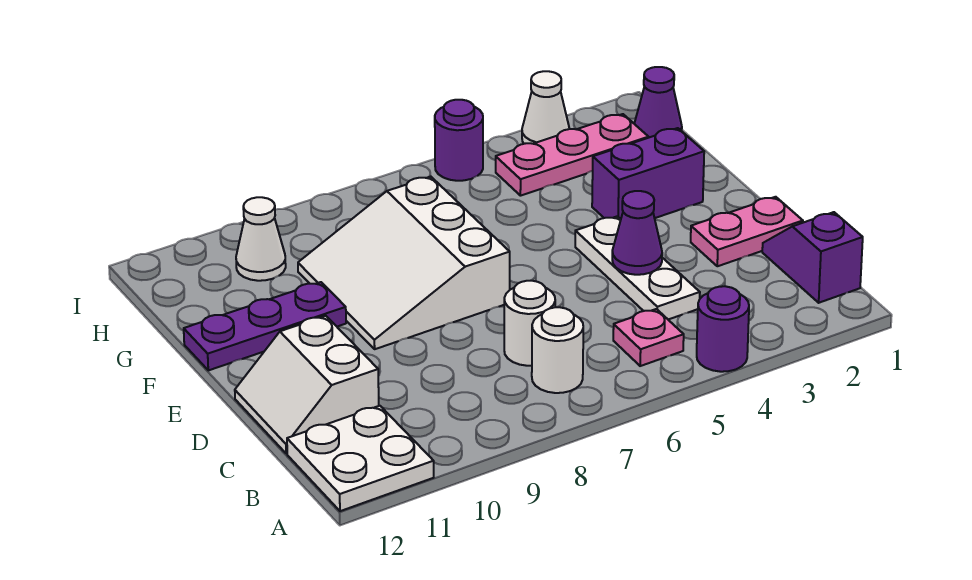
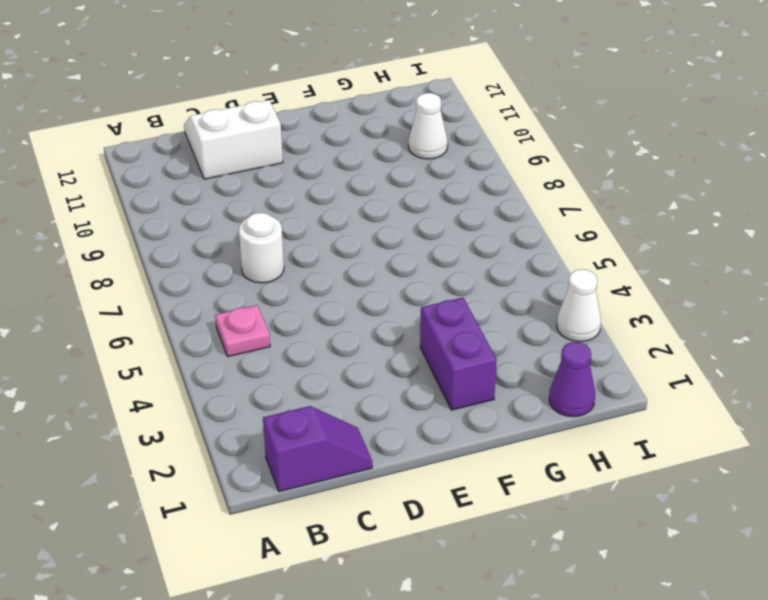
none -> purple round brick A4 level 1
none -> white plate A11:B12 level 1
none -> white round brick B7 level 1

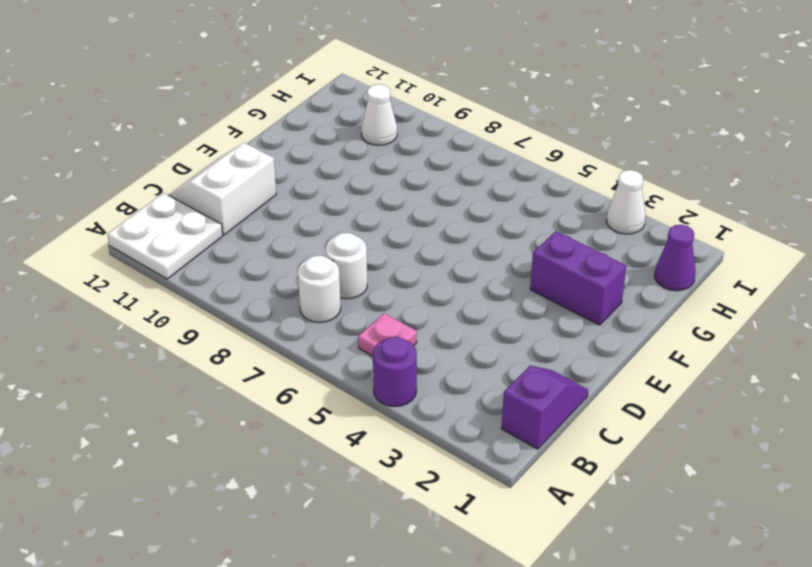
none -> white plate C4:E4 level 1
none -> pink plate D1:D2 level 1
none -> white slope E7:G9 level 1 top 7

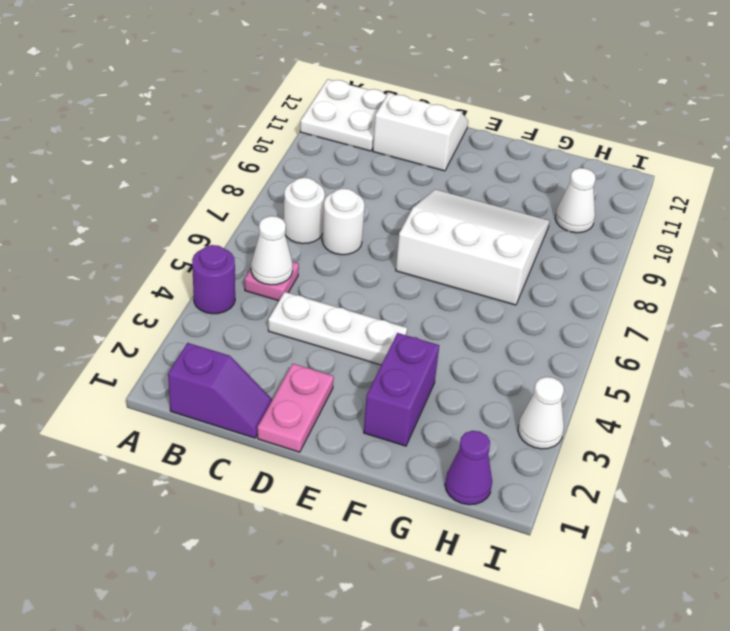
white cone B5 level 2 -> none
none -> purple plate F10:F12 level 1
none -> pink plate H2:H4 level 1
none -> purple round brick I5 level 1

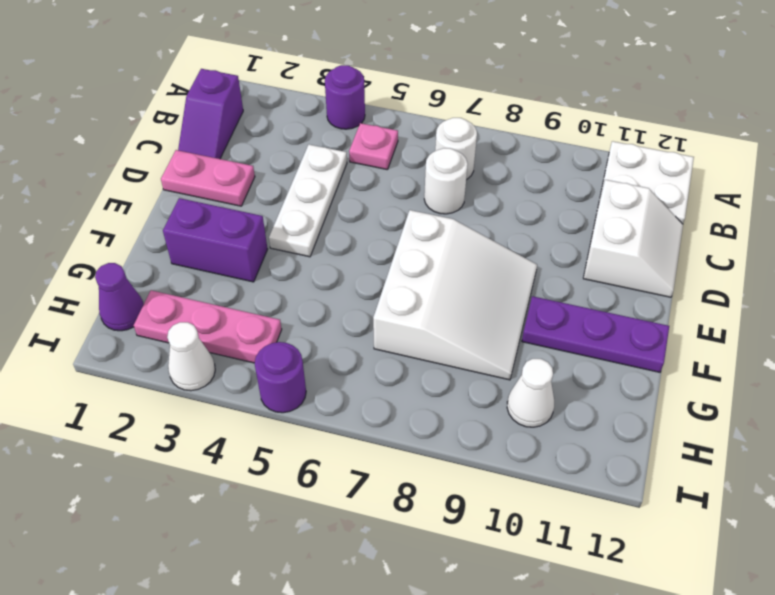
none -> purple cone D4 level 2

